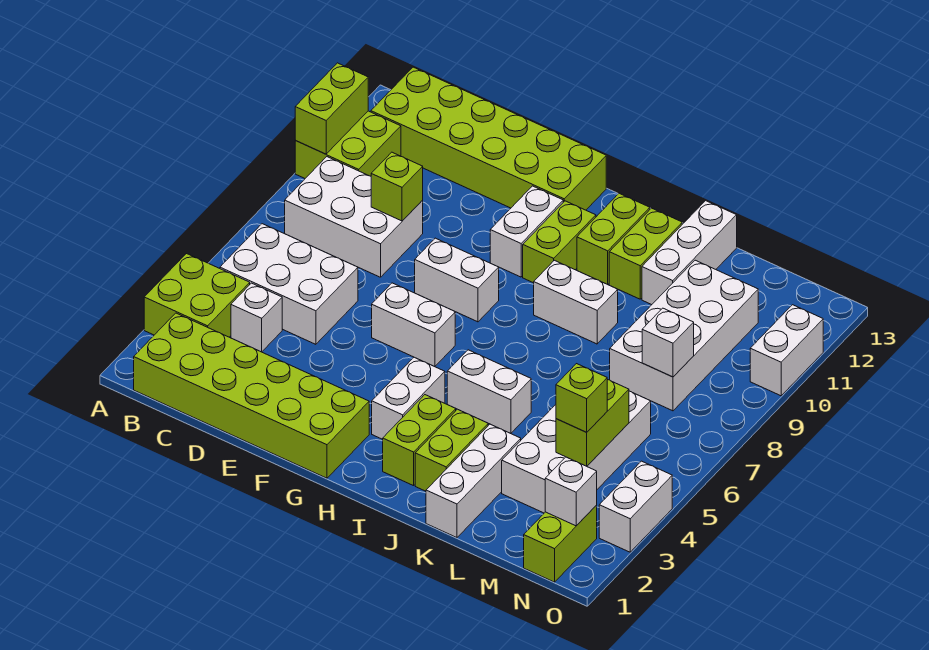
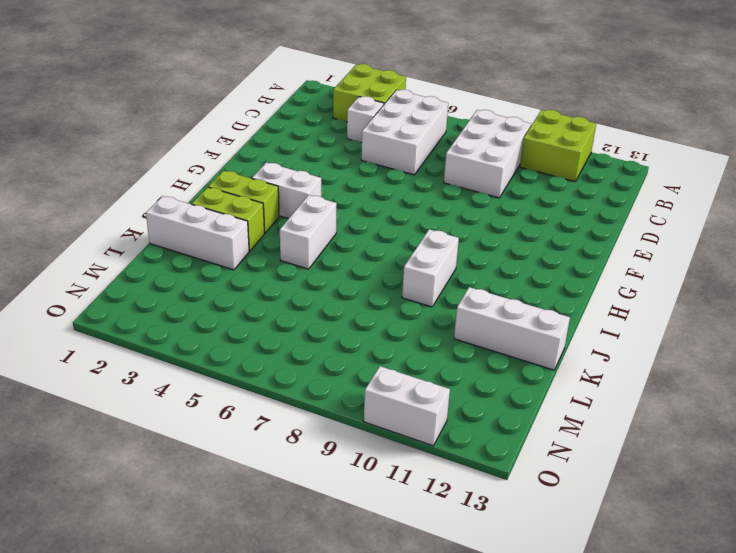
none -> lime brick B1:G2 level 1
none -> lime brick B12:G13 level 1
none -> white brick F6:G6 level 1
none -> white brick F8:G8 level 1

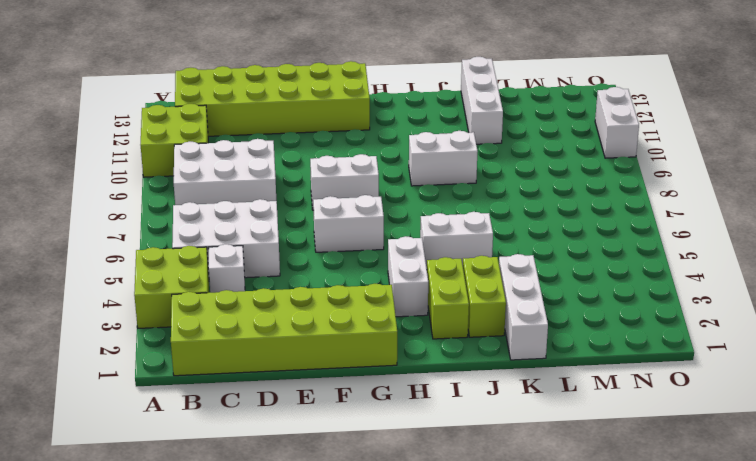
none -> white brick G10:G11 level 1
none -> lime brick H10:H11 level 1
none -> lime brick I11:I12 level 1
none -> lime brick J11:J12 level 1

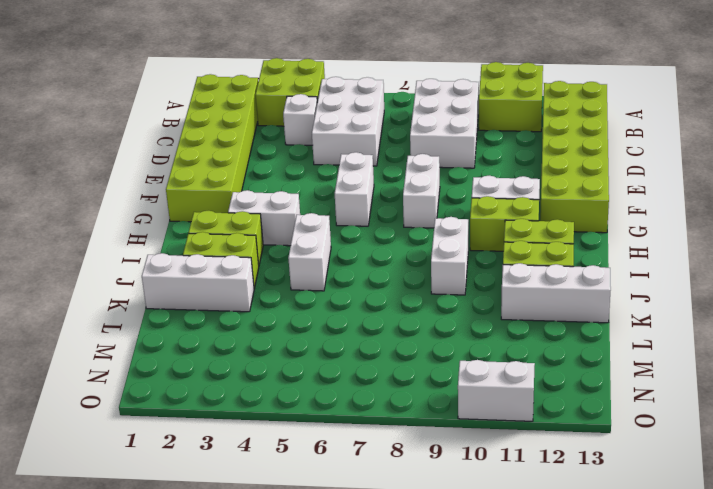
none -> white brick L3:M6 level 1
none -> white brick L8:M11 level 1
none -> lime brick N1:N2 level 1
none -> white brick O3:O4 level 1

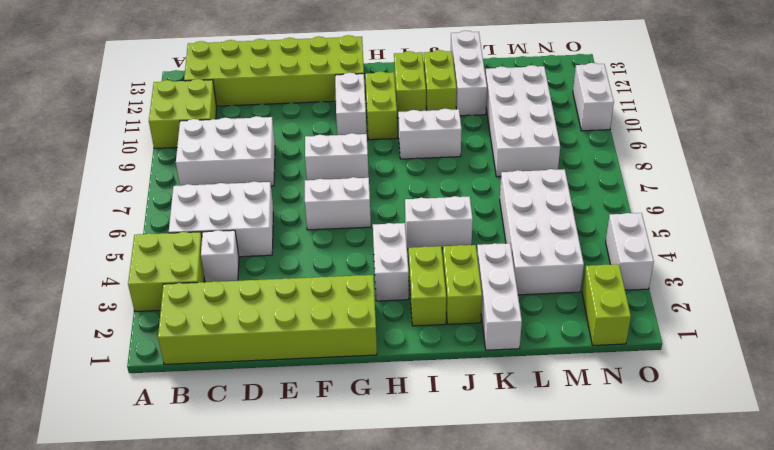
none -> lime brick A10:A11 level 2
none -> lime brick D9 level 2
none -> lime brick M4:M5 level 2
none -> white brick M8 level 2

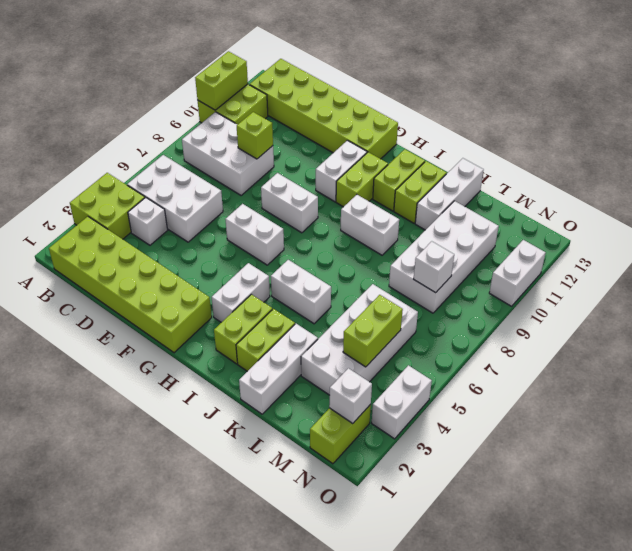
none -> lime brick M4 level 3

